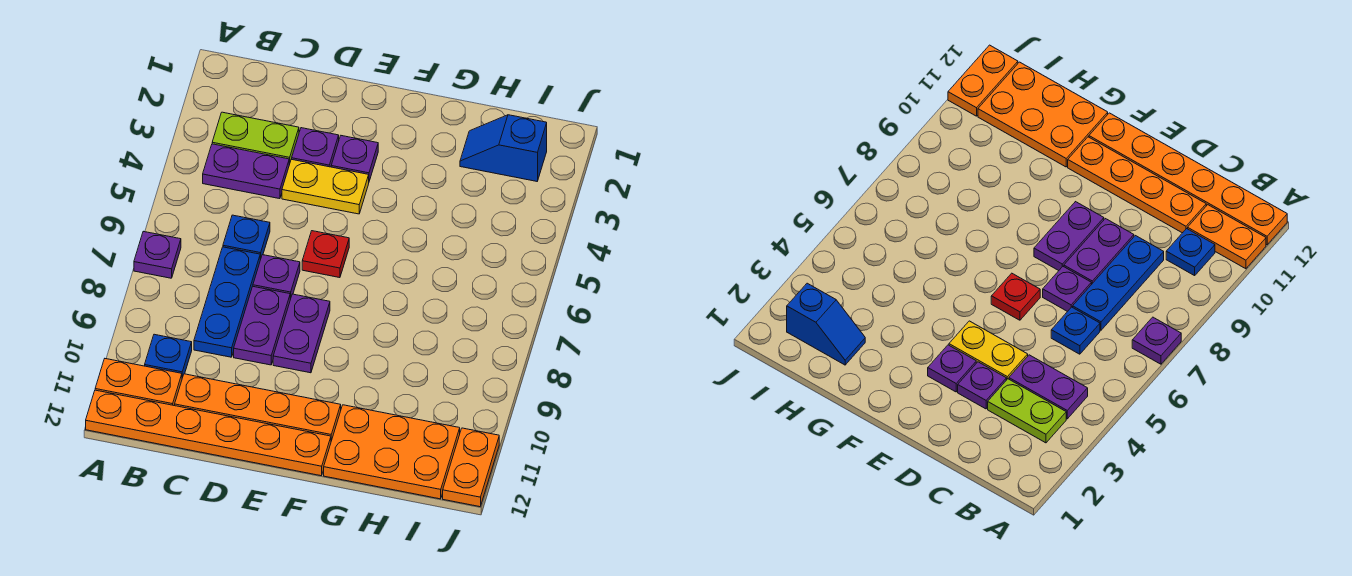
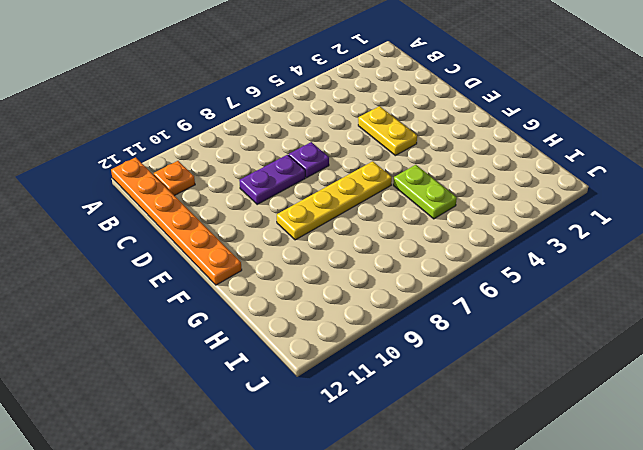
orange plate B11 level 1 -> orange plate A11:B11 level 1
yellow plate F6:F9 level 1 -> none
lime plate G5:H5 level 1 -> lime plate B3:C3 level 1
none -> purple plate A7 level 1
none -> purple plate B4:C4 level 1
none -> blue plate B10 level 1

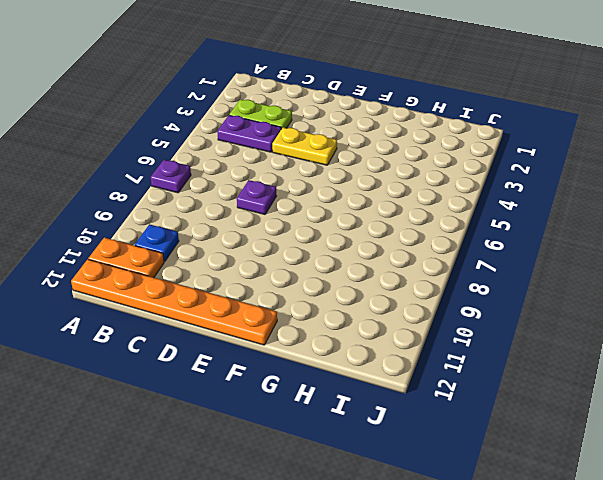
none -> blue plate C6 level 1
none -> blue plate C7:C9 level 1
none -> orange plate C11:F11 level 1

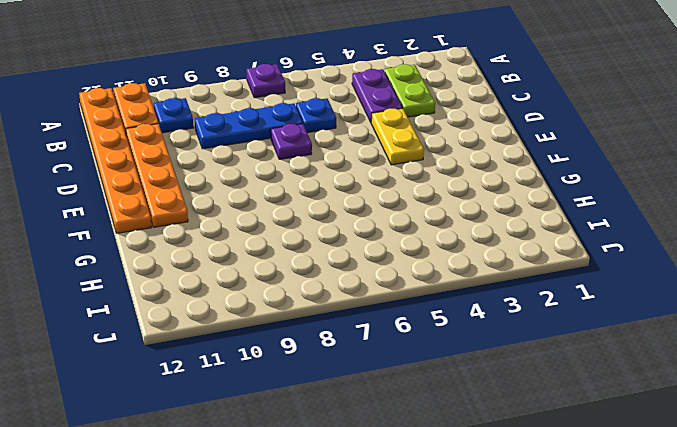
none -> purple plate D3 level 1
none -> purple plate D8:D9 level 1
none -> purple plate E3 level 1

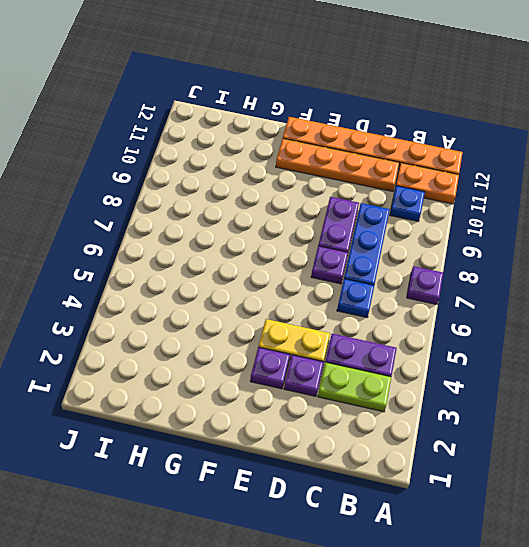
none -> red plate E6 level 1
none -> purple plate E8:E9 level 1
none -> orange plate G11:I12 level 1

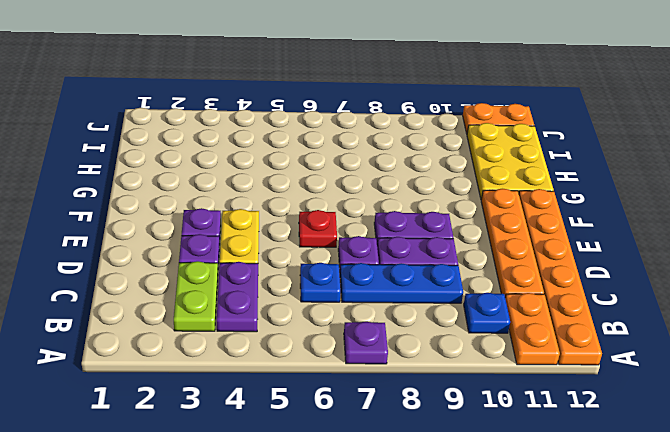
yellow plate G11:I12 level 1 -> orange plate G11:I12 level 1
none -> blue slope H2:I2 level 1 top I

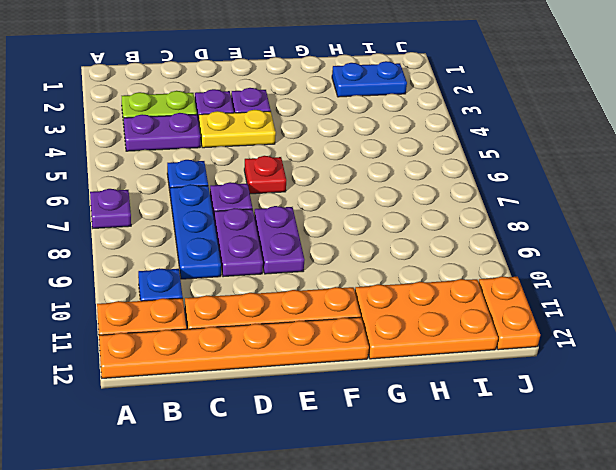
blue plate H2:I2 level 1 -> blue slope H2:I2 level 1 top I

